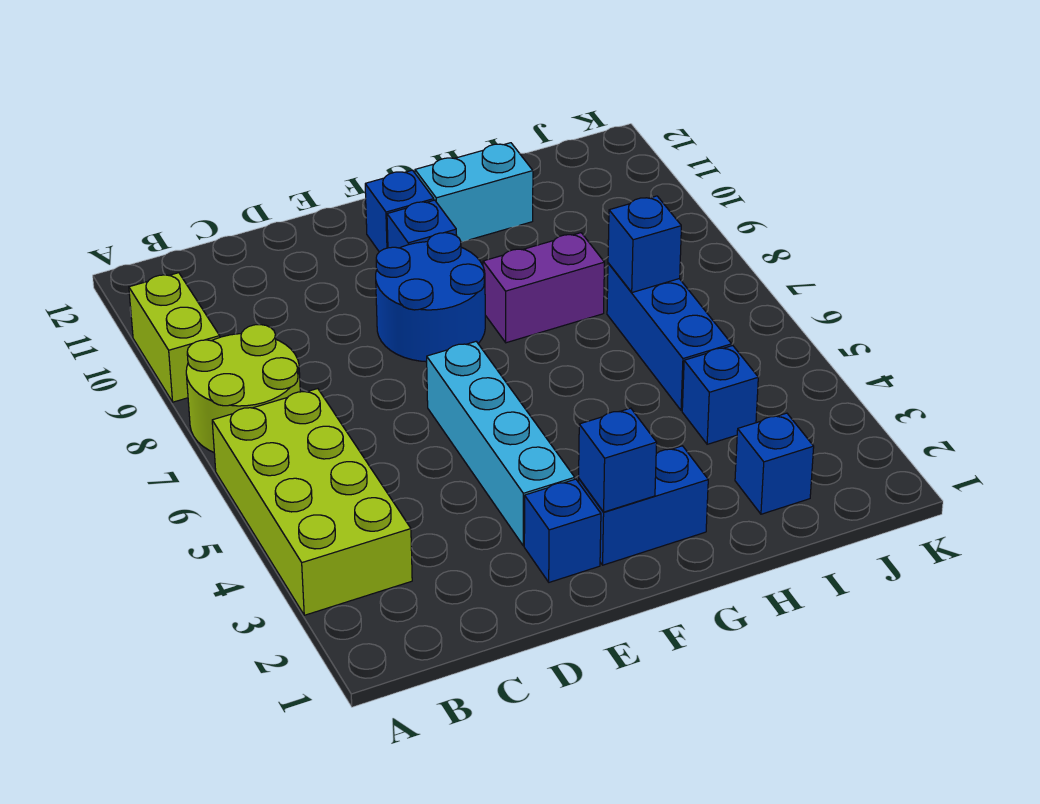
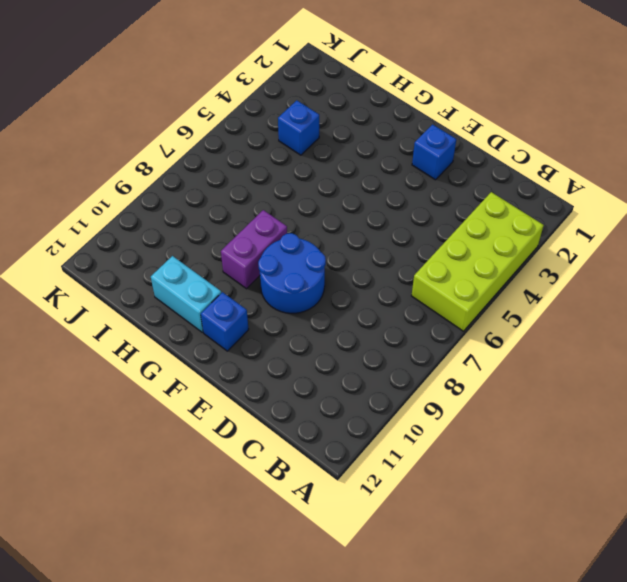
purple brick G8:G9 level 1 -> purple brick G8:H8 level 1
none -> lime round brick A7:B8 level 1
none -> lime brick A9:A10 level 1
none -> cyan brick E3:E6 level 1

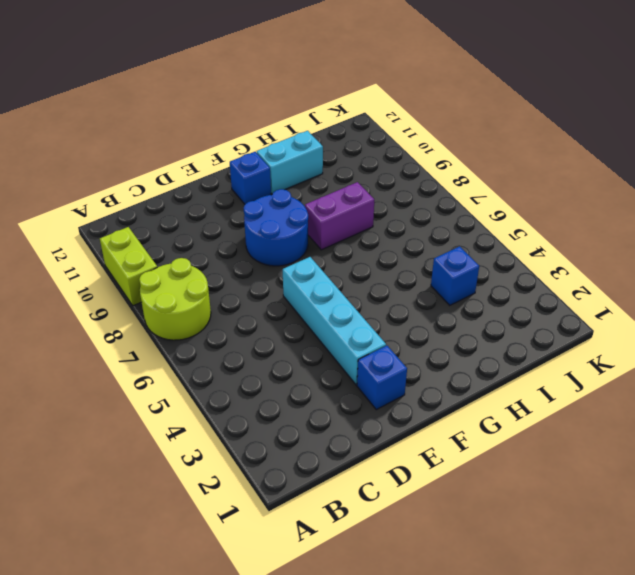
none -> lime brick A3:B6 level 1
none -> blue brick F2:G2 level 1
none -> blue brick F10 level 1

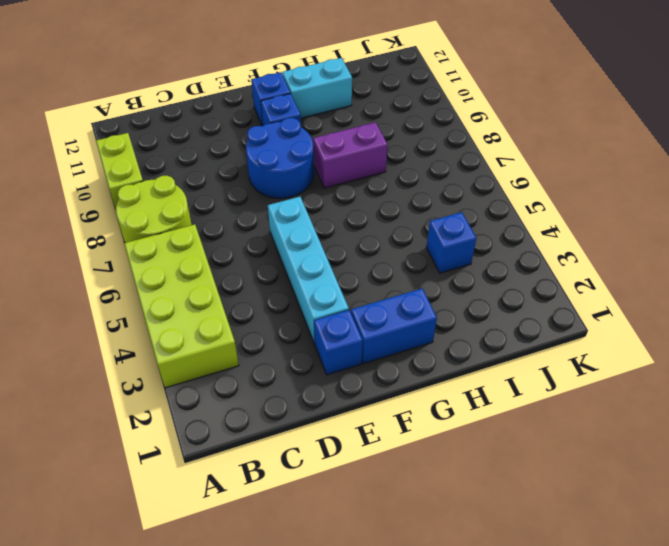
none -> blue brick I2 level 1
none -> blue brick I5:I7 level 1
none -> blue brick F2 level 2

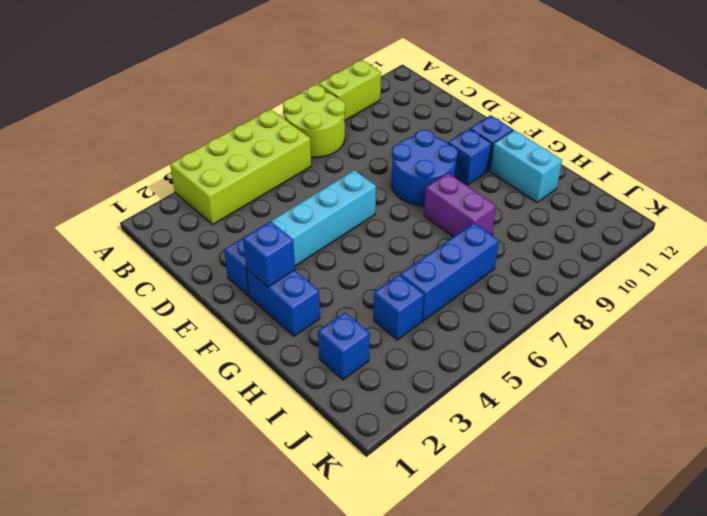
none -> blue brick I7 level 2

